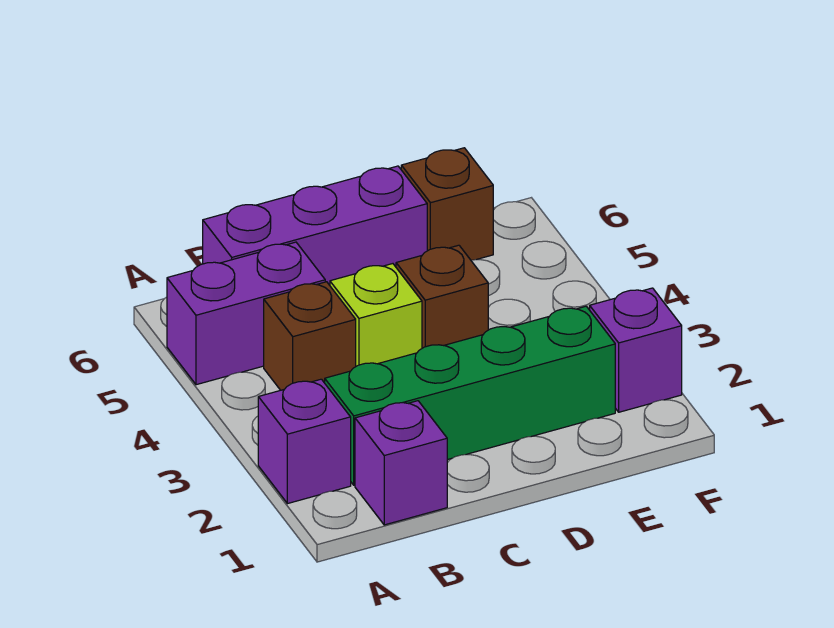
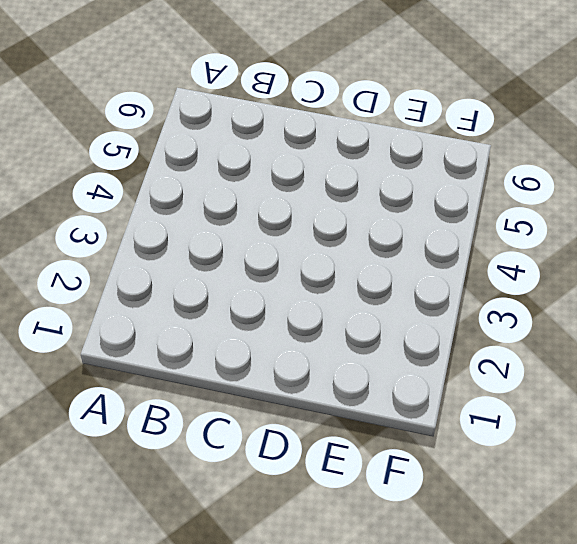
none -> purple brick A2 level 1
none -> purple brick A5:B5 level 1

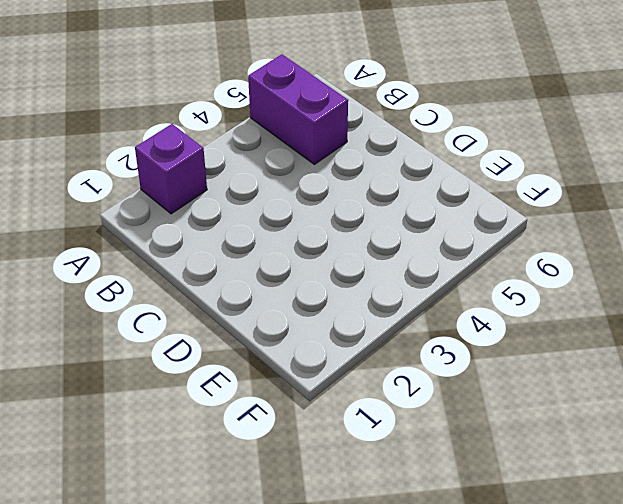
none -> purple brick B1 level 1
none -> green brick B2:E2 level 1

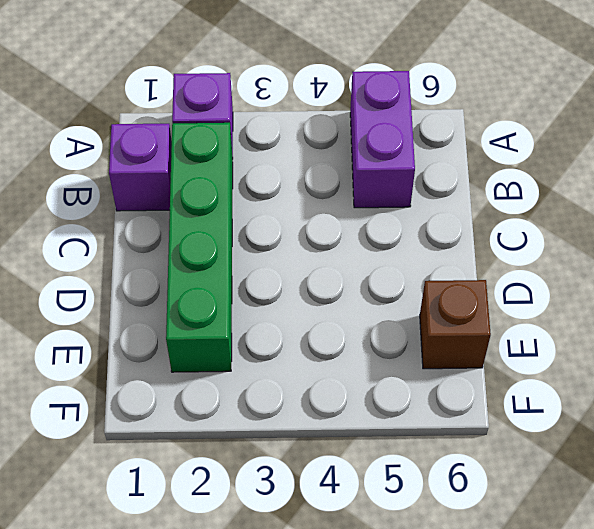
none -> brown brick B4 level 1
none -> purple brick B6:D6 level 1

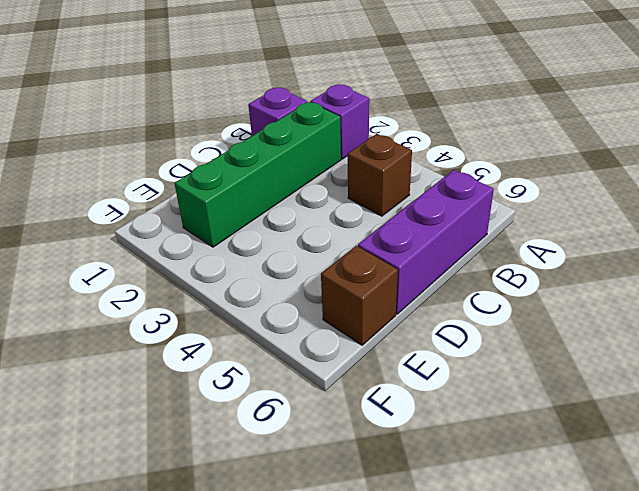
none -> purple brick A5:B5 level 1
none -> lime brick C4 level 1

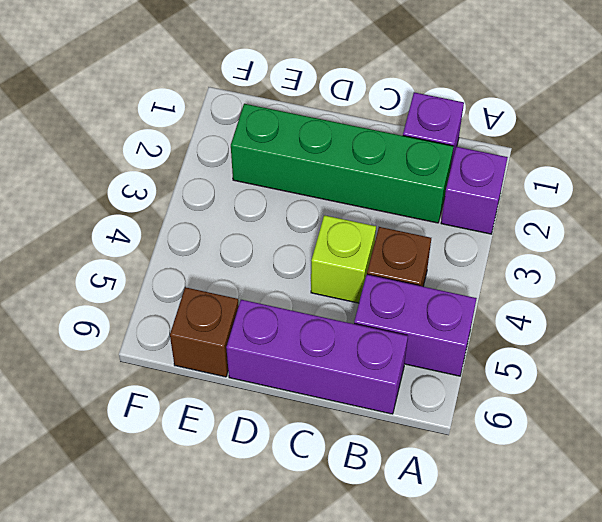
none -> brown brick D4 level 1
none -> purple brick F2 level 1

